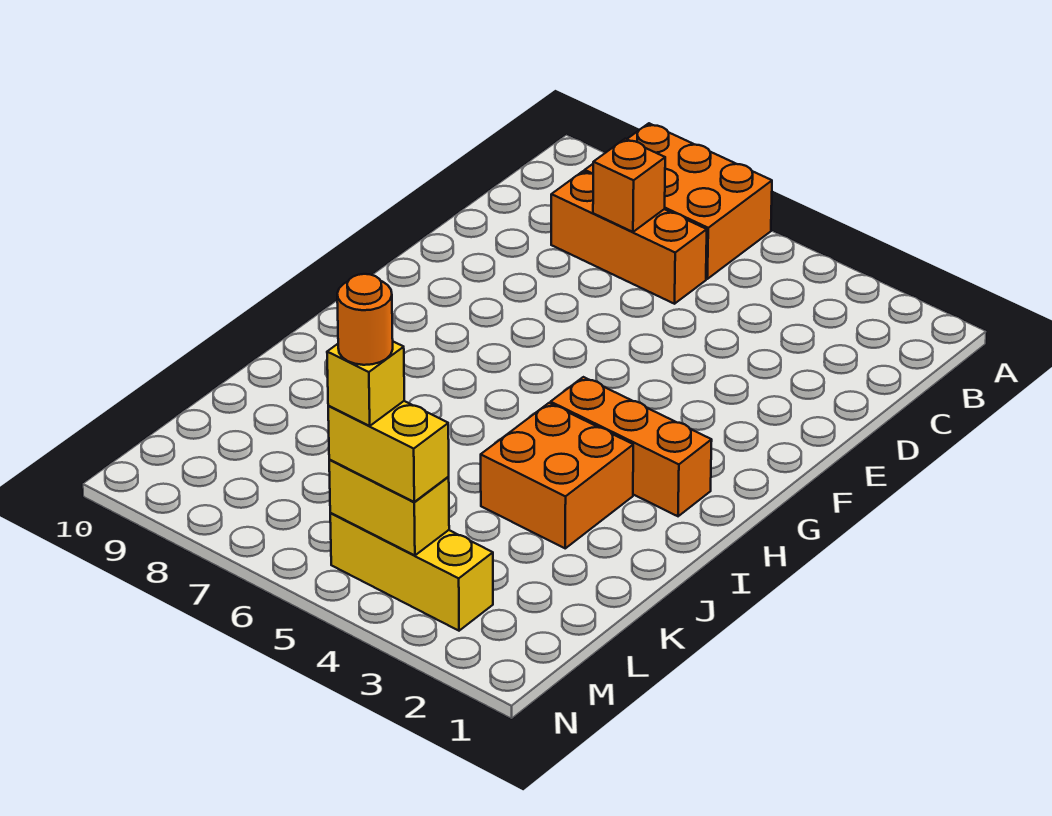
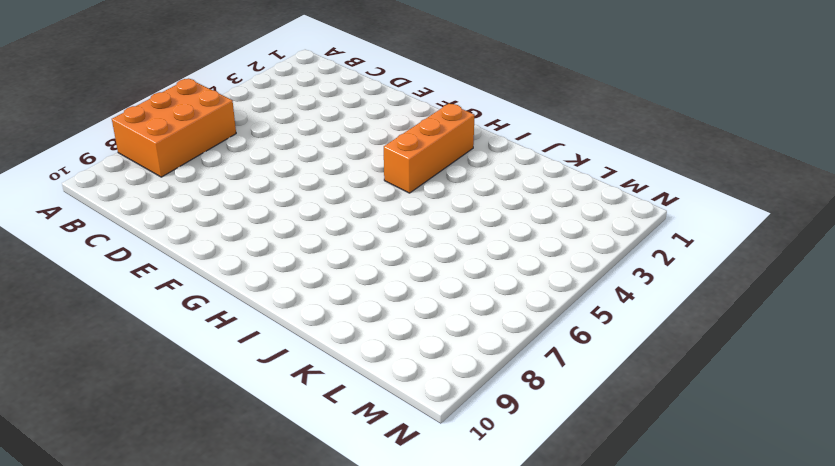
none -> orange brick C6:C8 level 1
none -> orange brick I3:J4 level 1

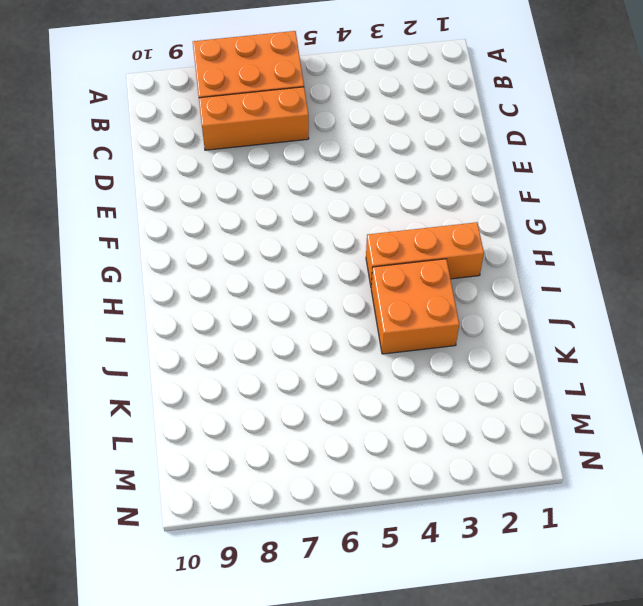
none -> yellow brick M3:M5 level 1
none -> orange brick C7 level 2

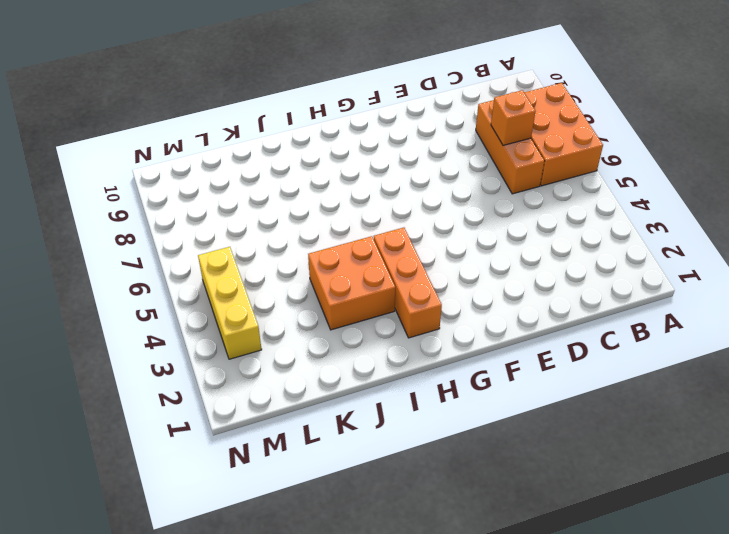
none -> yellow brick M4:M5 level 2
none -> yellow brick M4:M5 level 3

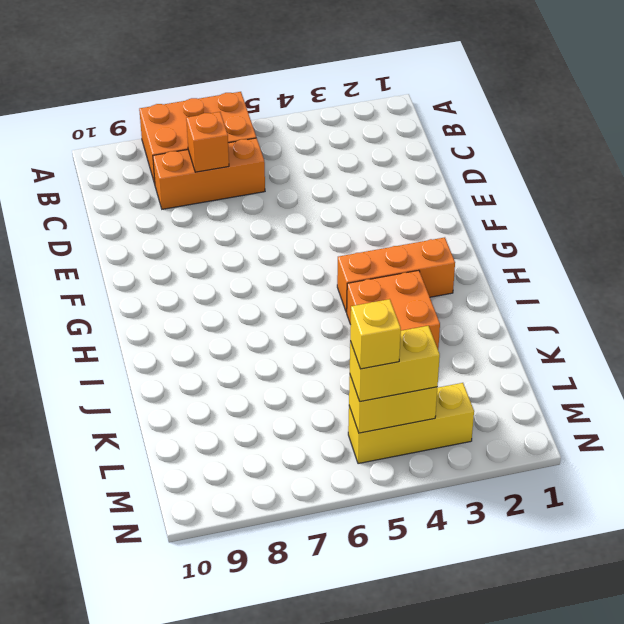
none -> orange round brick M5 level 5

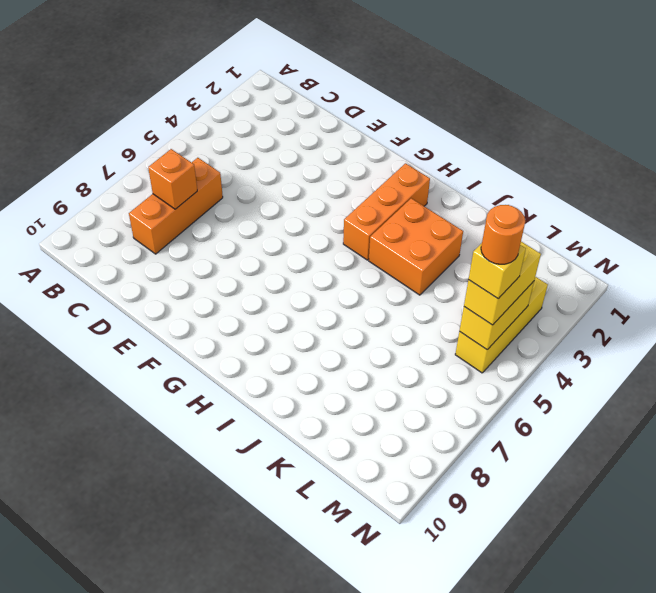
none -> orange brick A6:B8 level 1

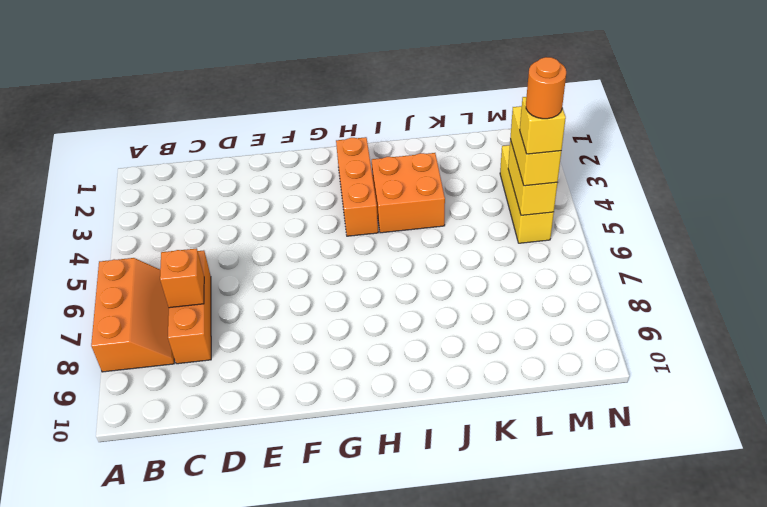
orange slope A6:B8 level 1 top A -> orange brick A6:B8 level 1

